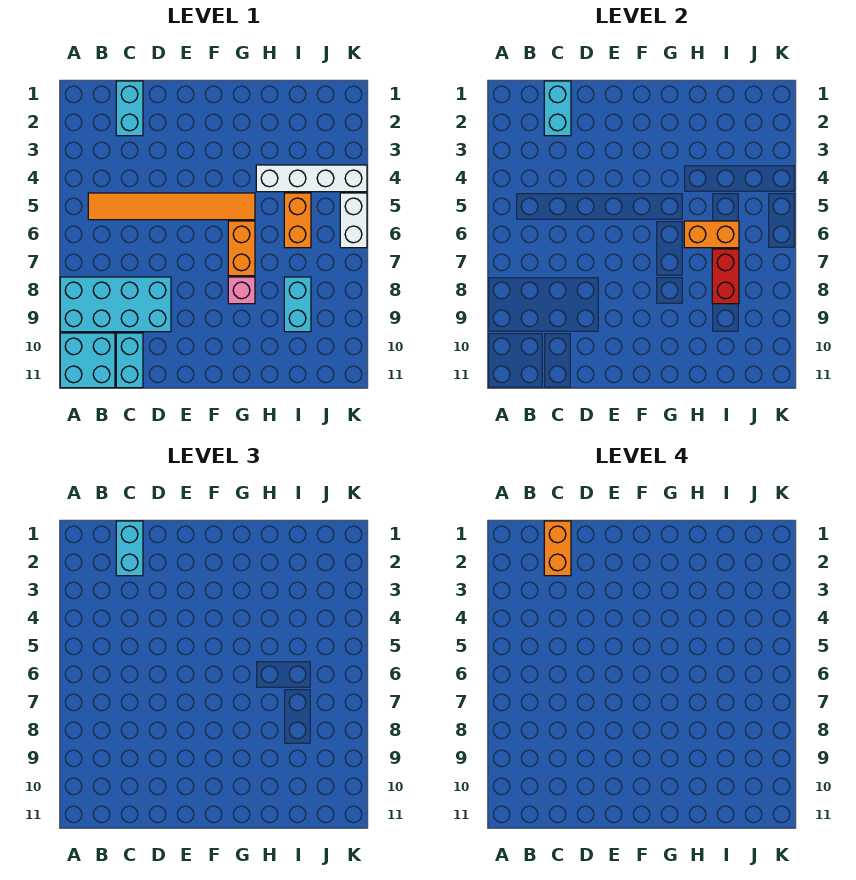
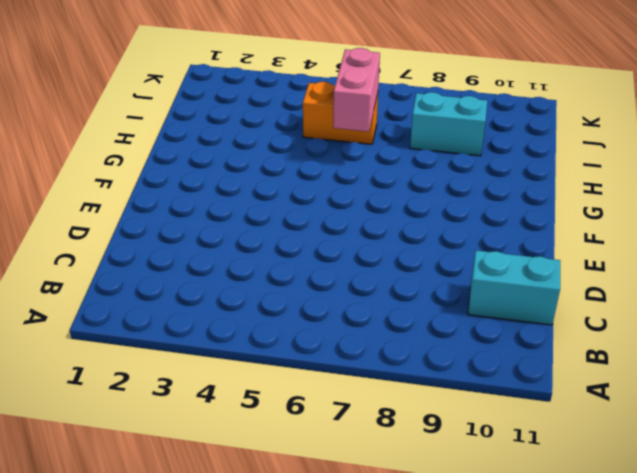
pink brick H6:I6 level 2 -> orange brick H6:I6 level 2
none -> cyan brick A8:D9 level 1
none -> cyan brick A10:B11 level 1
none -> orange tile B5:G5 level 1

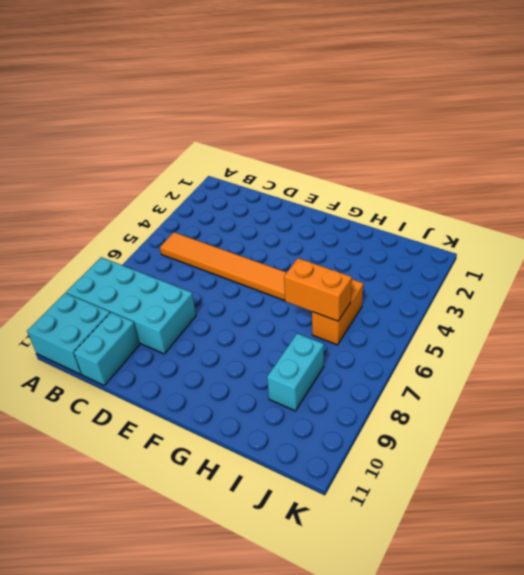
none -> cyan brick C1:C2 level 1
none -> orange brick G6:G7 level 1
none -> pink brick G8 level 1

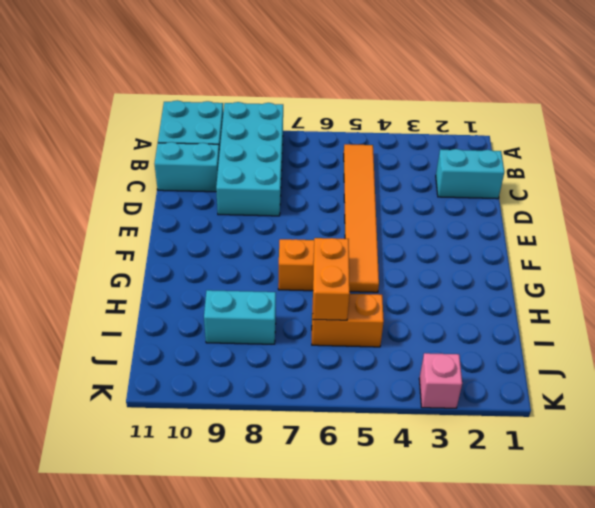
pink brick K3 level 1 -> pink brick G8 level 1
none -> white brick H4:K4 level 1
none -> white brick K5:K6 level 1
none -> cyan brick C1:C2 level 2

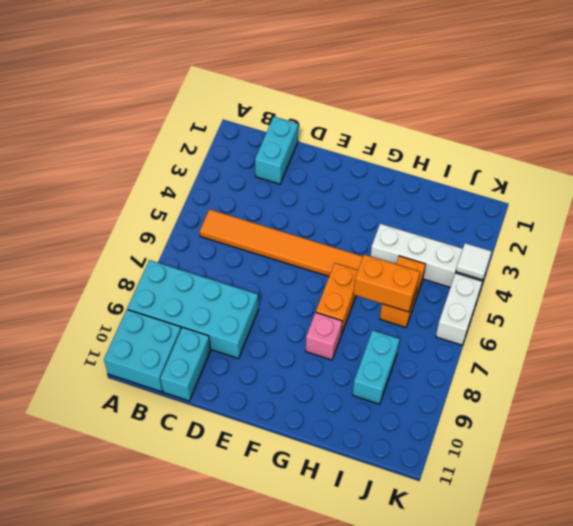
white tile K4 level 2 -> none
none -> cyan brick C1:C2 level 2
none -> red brick I7:I8 level 2
none -> cyan brick C1:C2 level 3

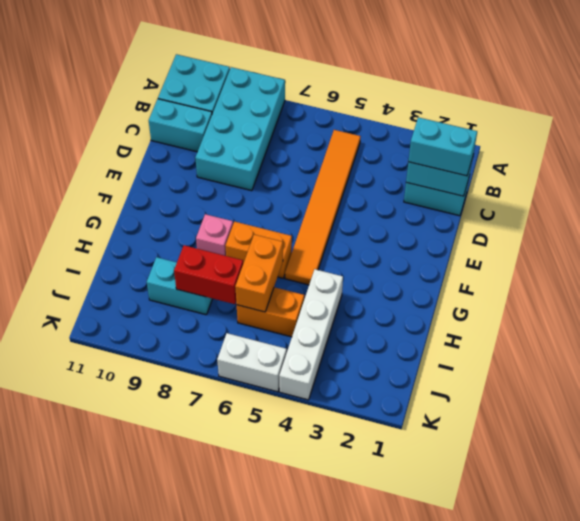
none -> orange brick C1:C2 level 4

